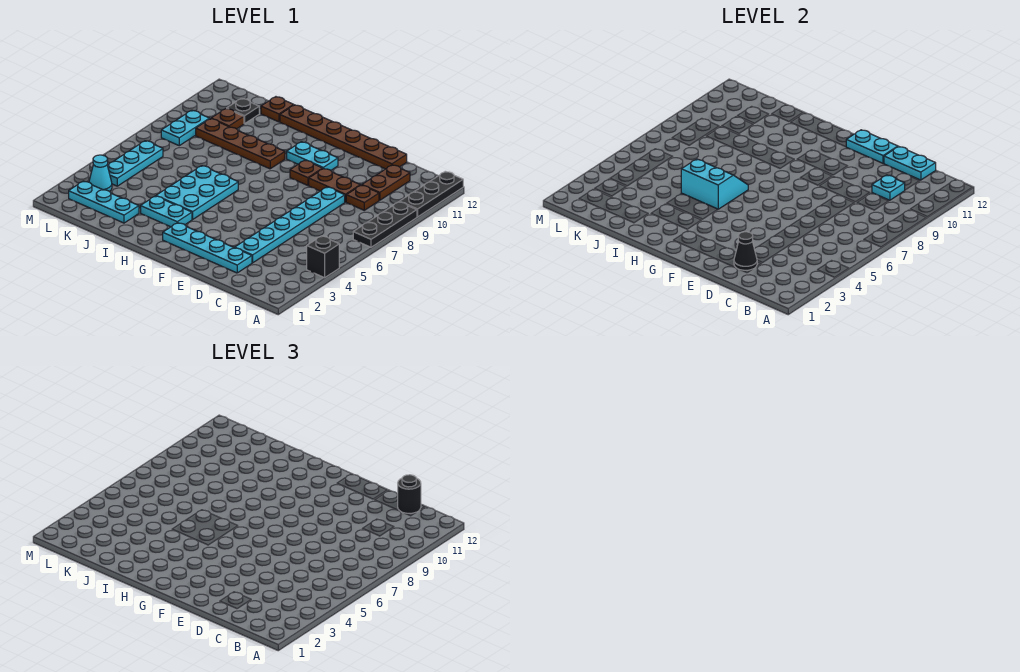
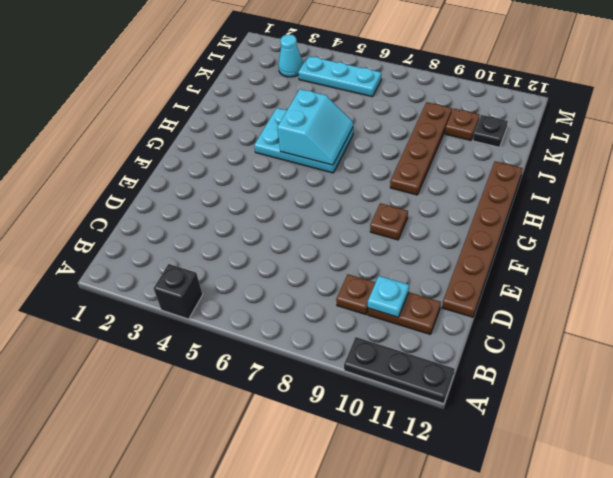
none -> black plate A7:A9 level 1
none -> cyan plate D2:G2 level 1
none -> cyan plate D3:D8 level 1

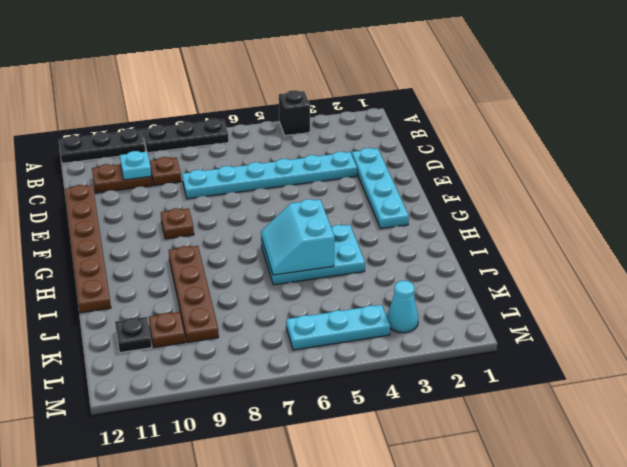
none -> brown plate D9:E9 level 1
none -> cyan plate F10:G10 level 1
none -> cyan plate H3:I3 level 1

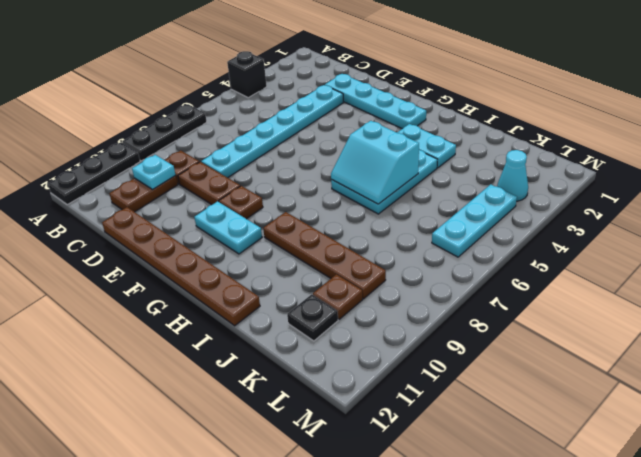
none -> cyan plate J2:L2 level 1
none -> brown plate J12 level 1
none -> cyan plate L8:L9 level 1

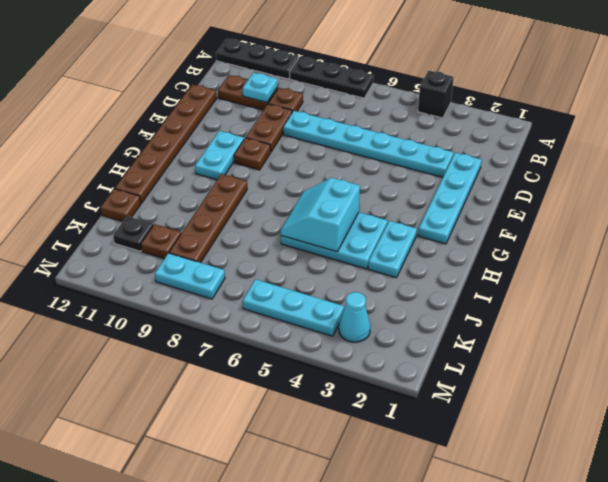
none -> cyan plate J2:L2 level 1
none -> cyan plate C12:D12 level 2
none -> black cone D2 level 2

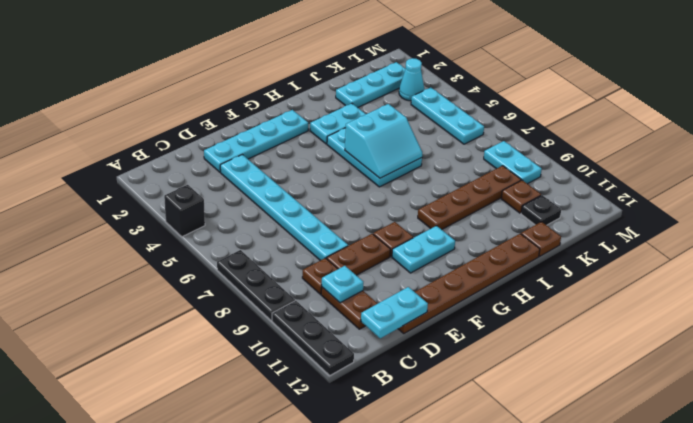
none -> black cone D2 level 2
none -> cyan plate E12:F12 level 2
none -> black round brick C12 level 3

